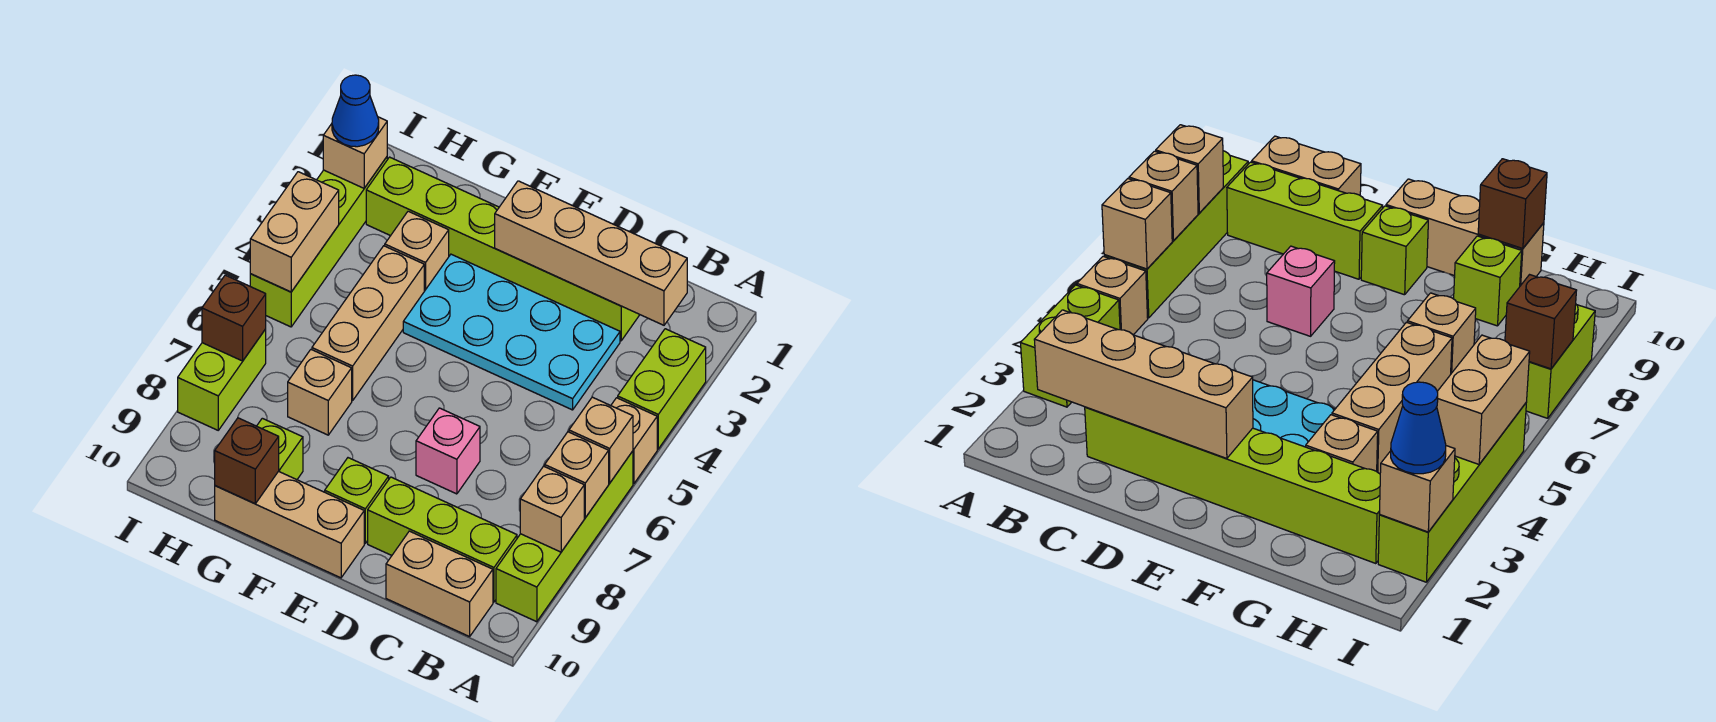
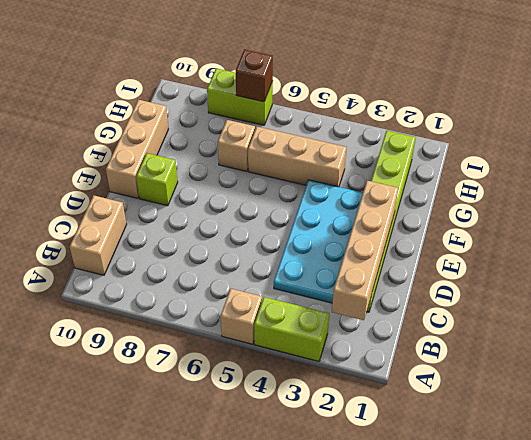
none -> lime brick A6:A9 level 1
none -> lime brick B9:D9 level 1
none -> pink brick D7 level 1

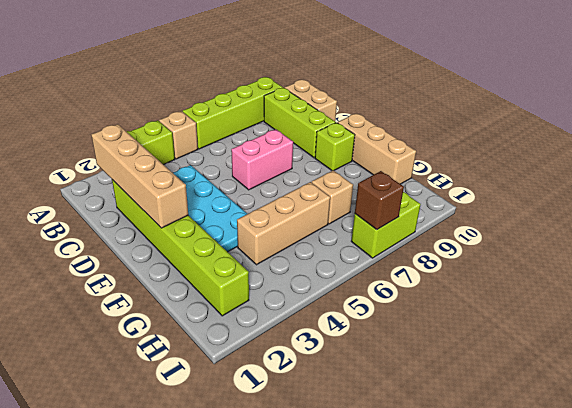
pink brick D6:D7 level 1 -> pink brick D7 level 1
none -> tan brick G3 level 1
none -> lime brick G9 level 1
none -> lime brick I2:I5 level 1

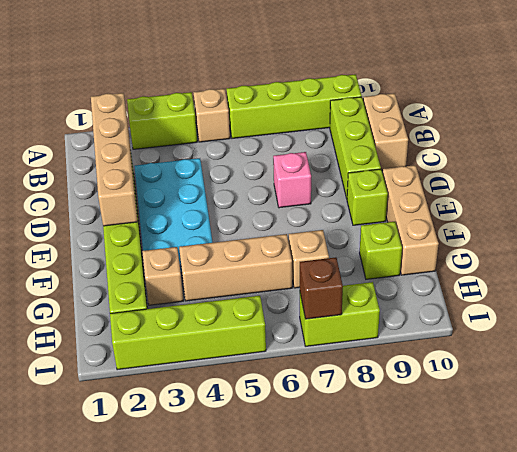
none -> tan brick A6 level 2
none -> tan brick A7 level 2
none -> tan brick A8 level 2

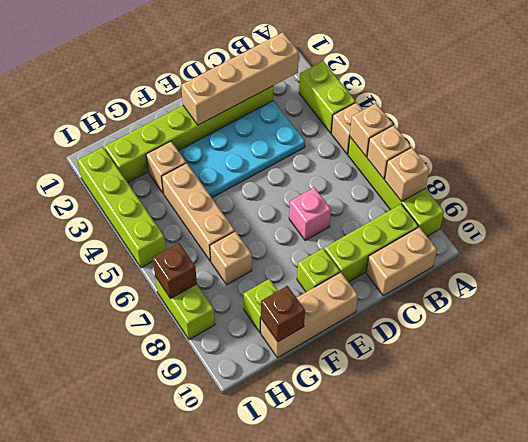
none -> tan brick I2 level 2
none -> tan brick I4:I5 level 2
none -> blue cone I2 level 3

